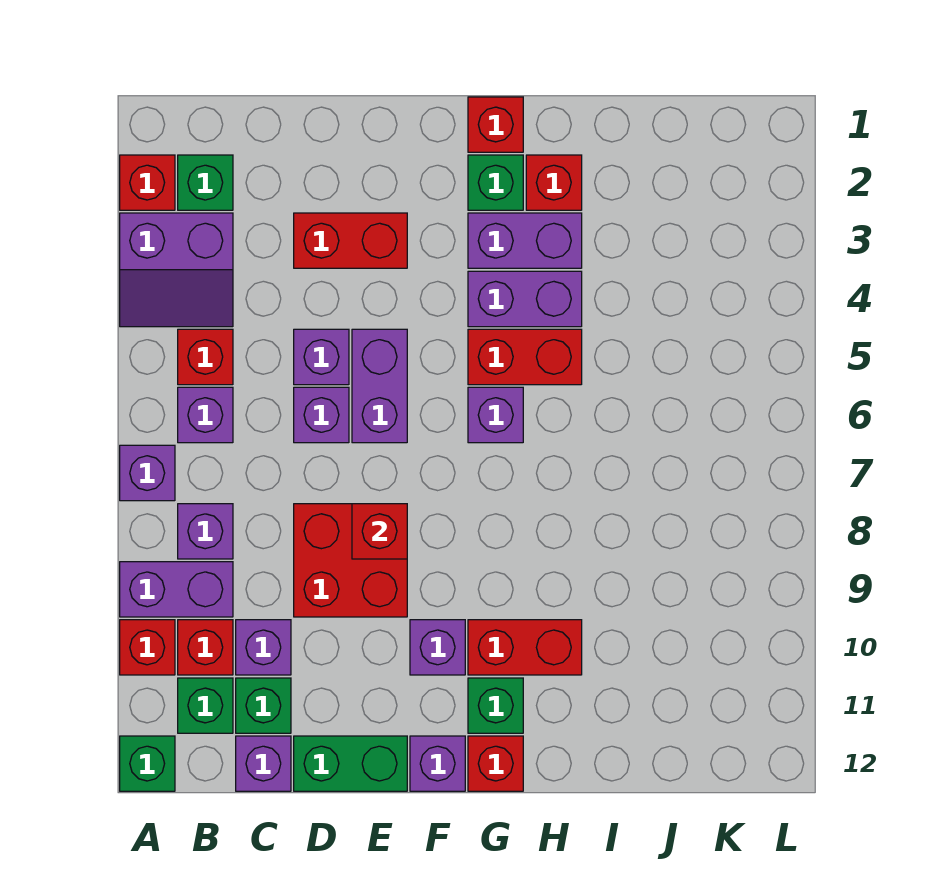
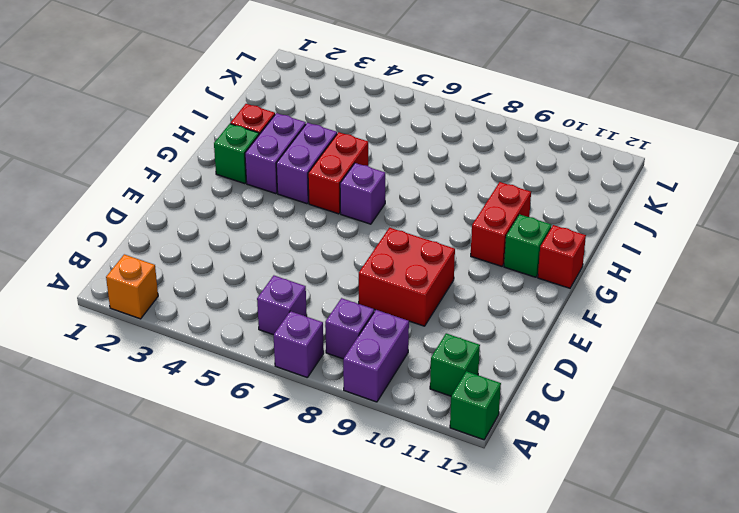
orange brick A2 level 1 -> red brick A2 level 1
none -> purple slope A3:B4 level 1 top 3
none -> red brick A10 level 1
none -> green brick B2 level 1
none -> red brick B5 level 1

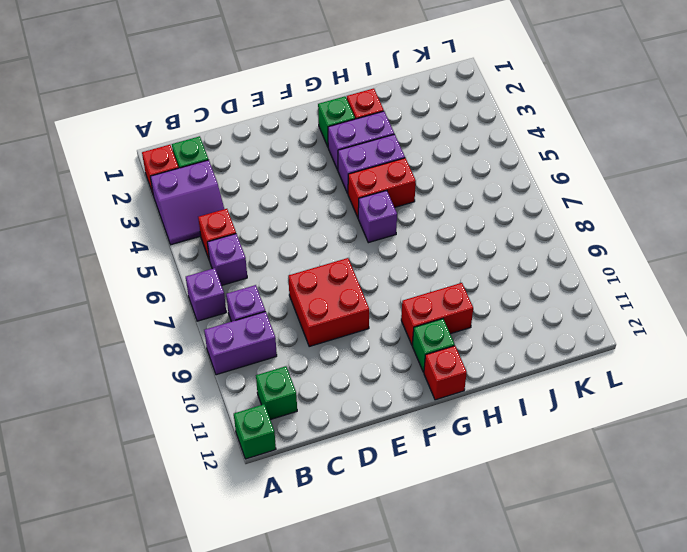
none -> red brick A10 level 1
none -> red brick B10 level 1
none -> purple brick C10 level 1
none -> green brick C11 level 1

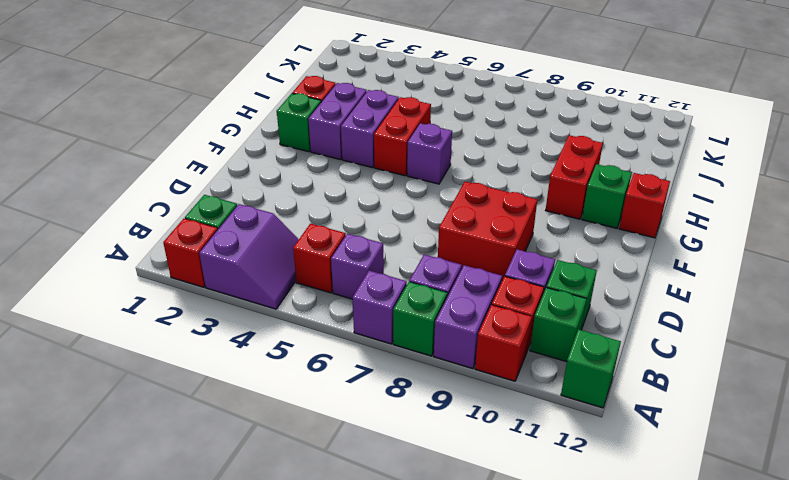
green brick A8 level 1 -> none
none -> purple brick C12 level 1
none -> red brick D3:E3 level 1
none -> purple brick D5 level 1
none -> purple brick D6 level 1

